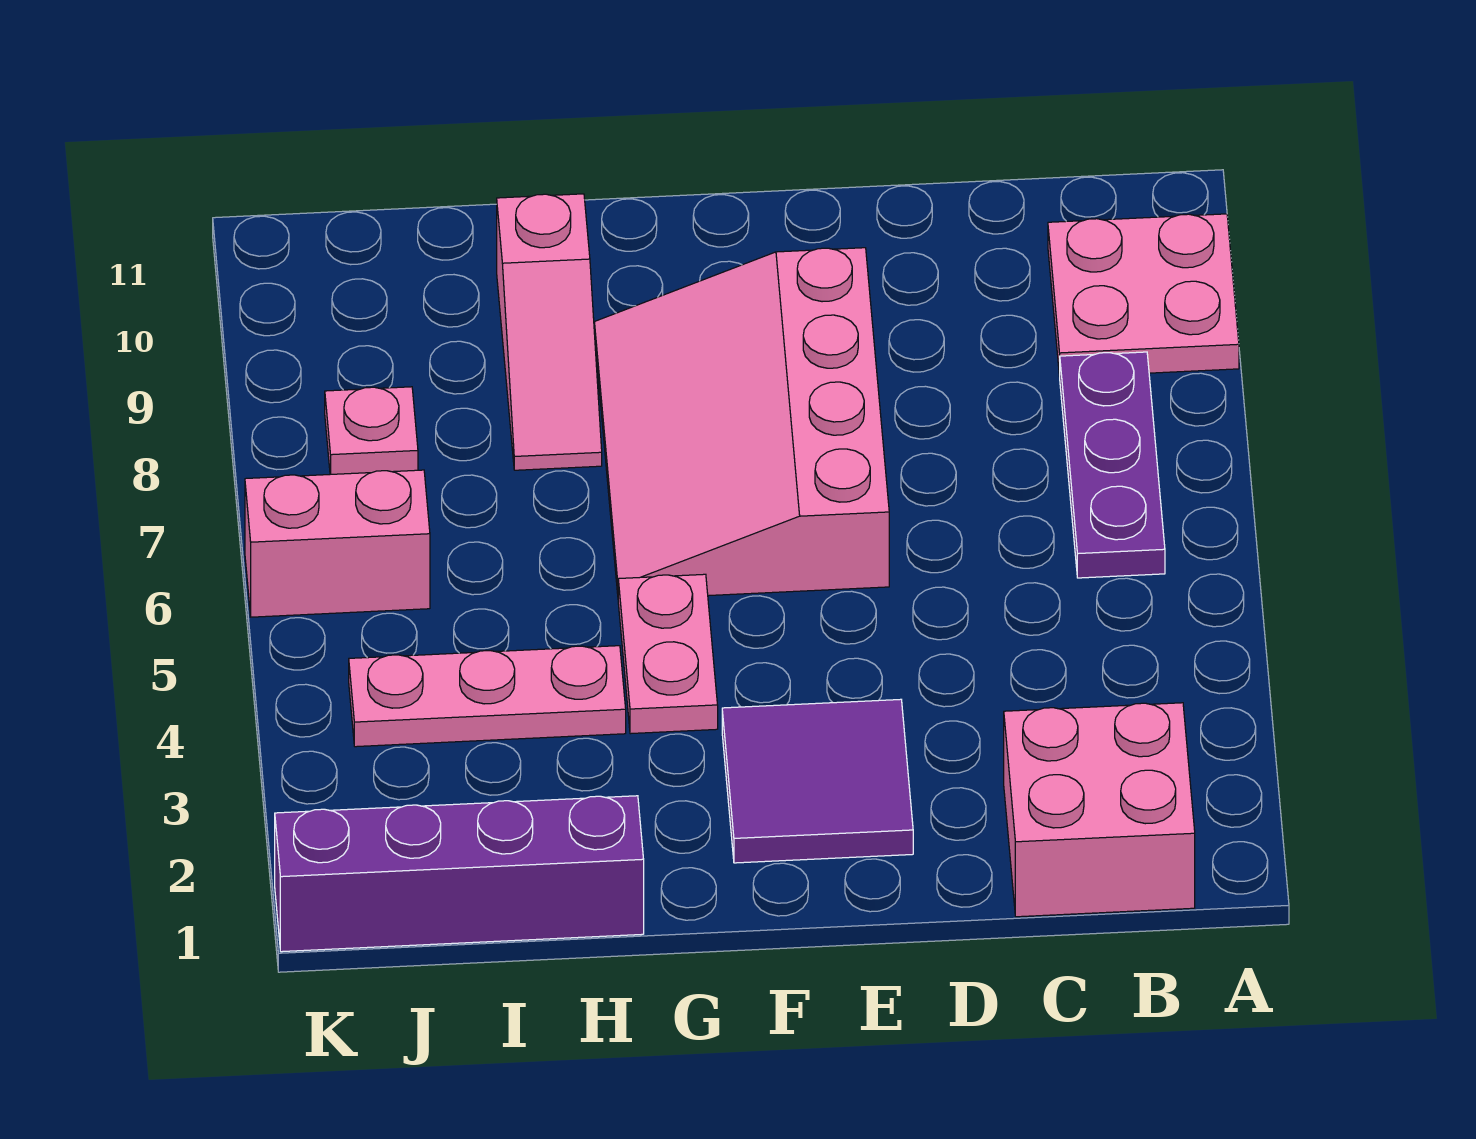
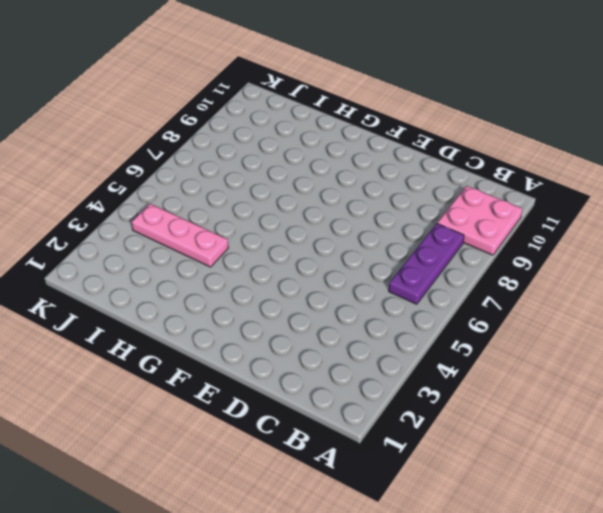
none -> pink brick B1:C2 level 1
none -> purple tile E2:F3 level 1

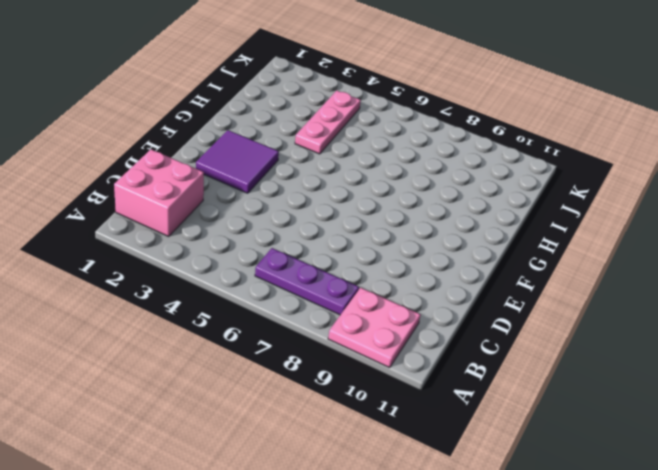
none -> pink slope E6:G9 level 1 top E
none -> pink plate G4:G5 level 1

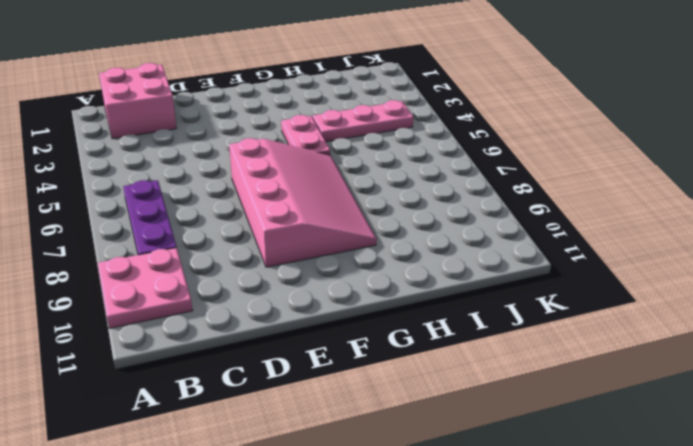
none -> purple tile E2:F3 level 1
none -> purple brick H1:K1 level 1

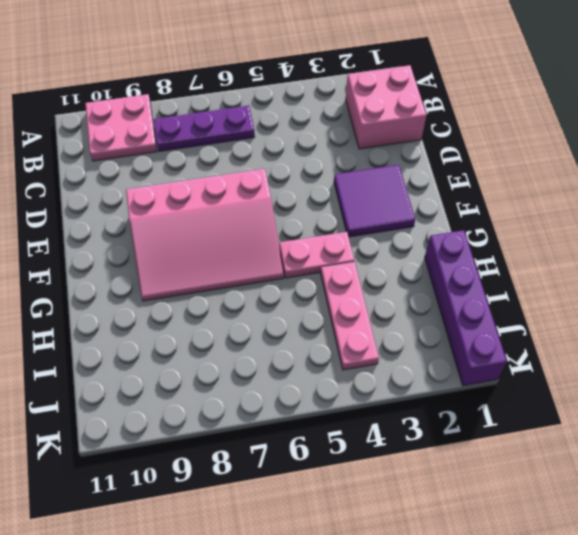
none -> pink slope H8:H10 level 1 top 10
none -> pink brick J6:K6 level 1

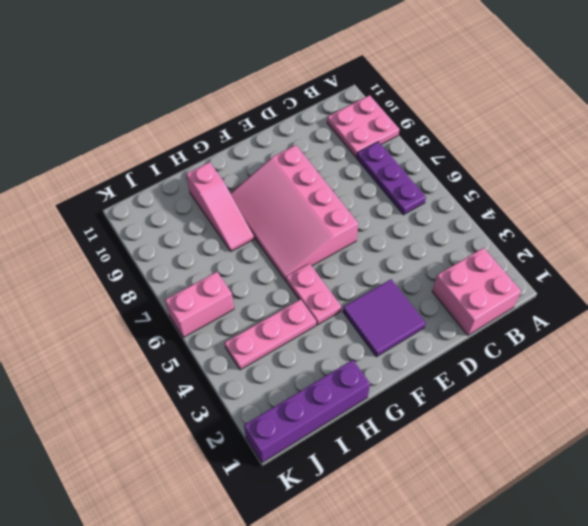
none -> pink plate J8 level 1

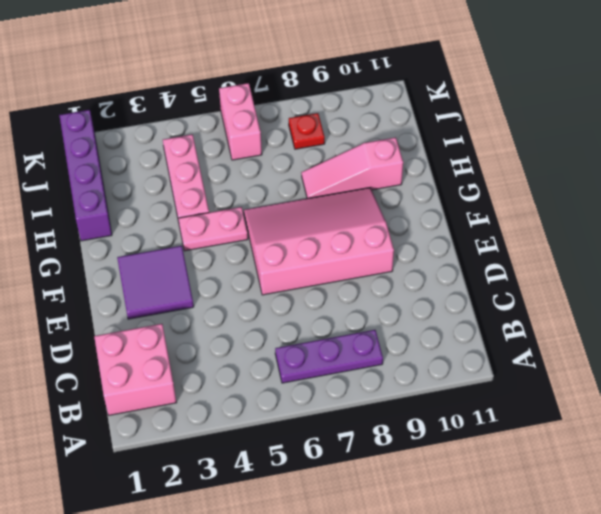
red plate J8 level 1 -> pink plate J8 level 1
none -> pink plate A9:B10 level 1

